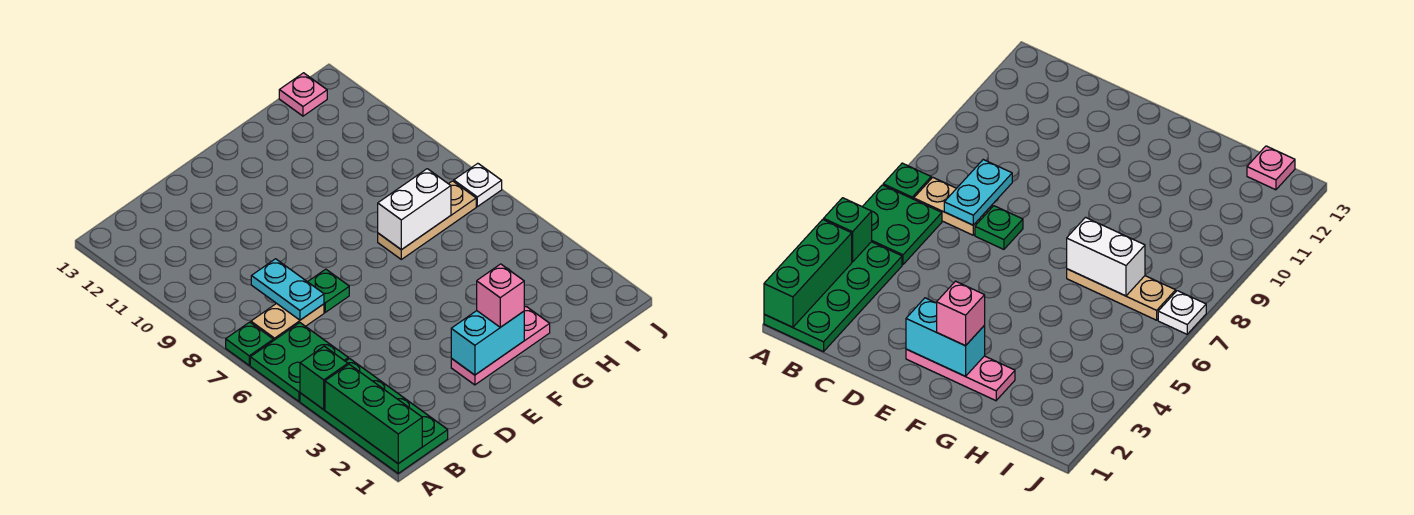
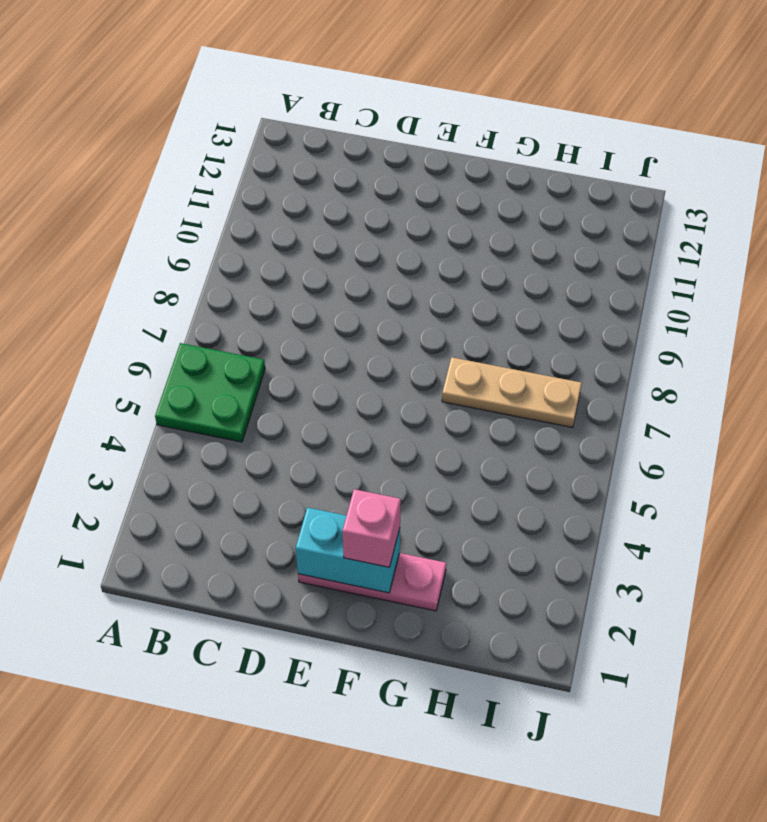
none -> green plate A1:B4 level 1
none -> green plate A7 level 1
none -> tan plate B7:C7 level 1

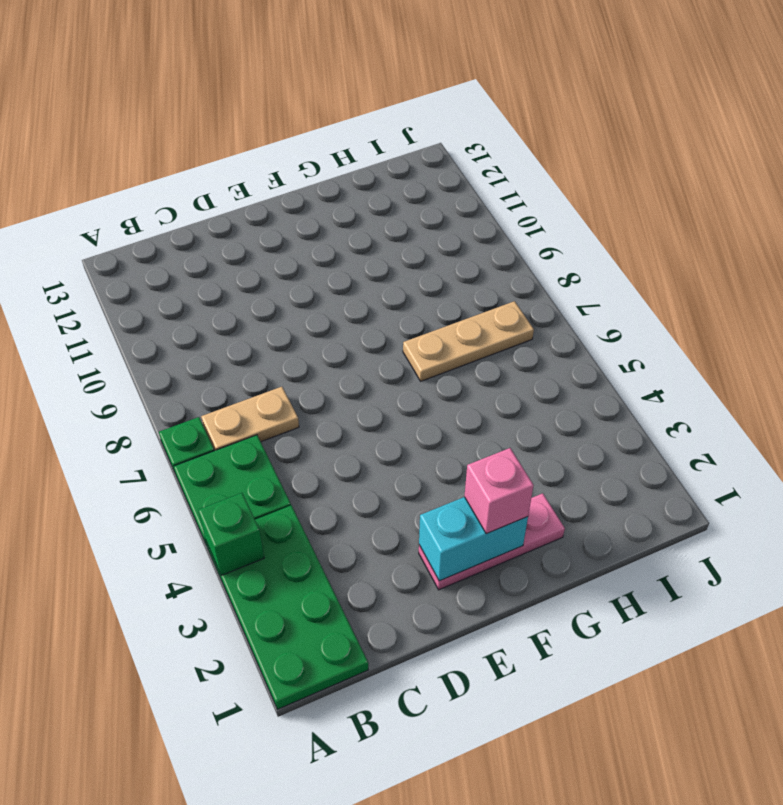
none -> green plate D7 level 1
none -> pink plate I13 level 1
none -> white plate J7 level 1

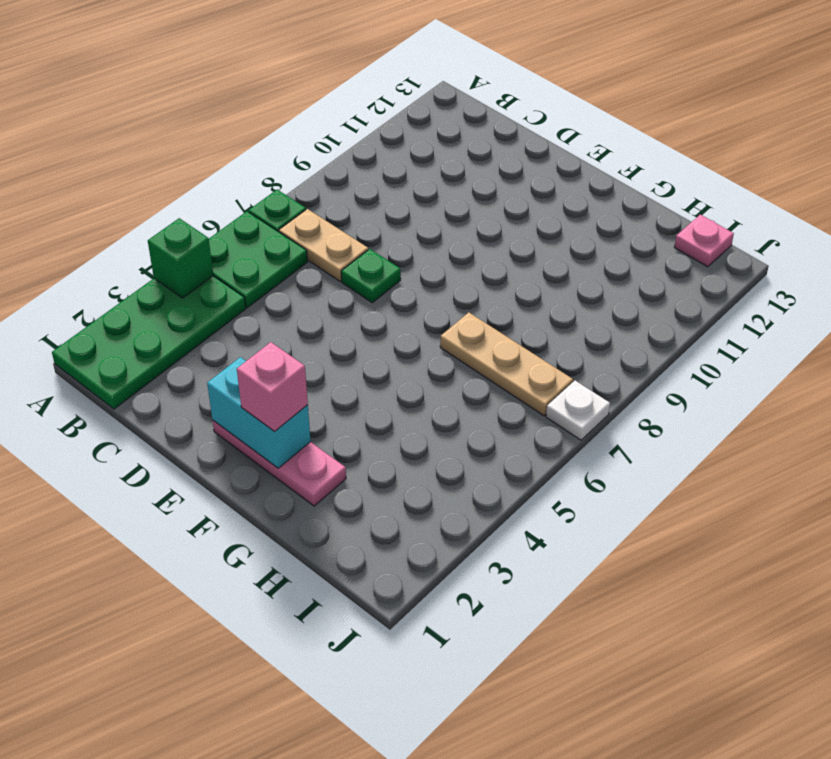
none -> green brick A1:A3 level 2
none -> cyan plate C7:C8 level 2
none -> white brick G7:H7 level 2

